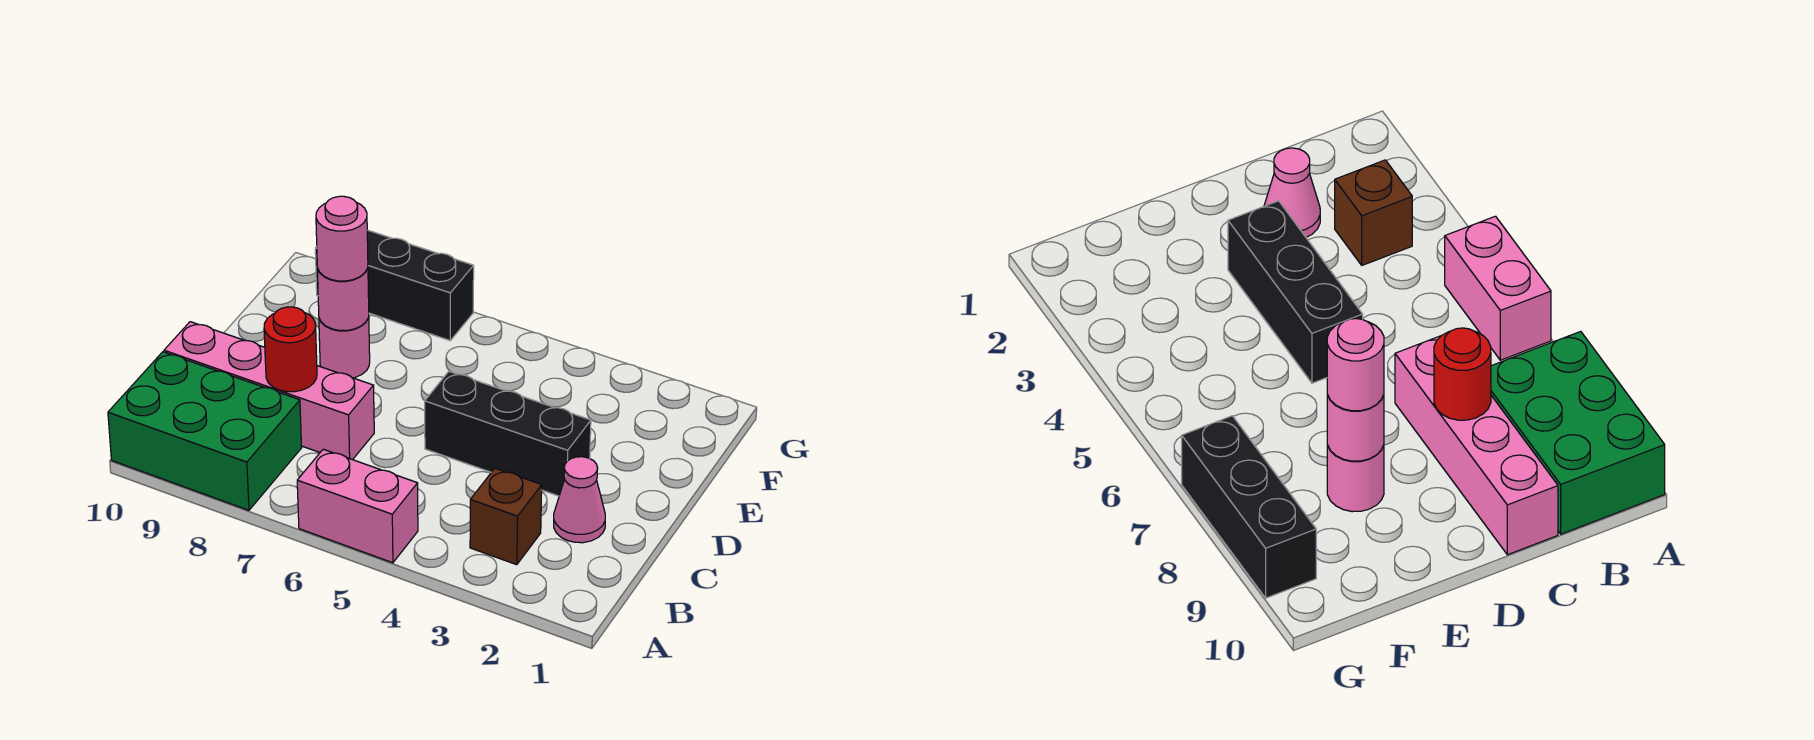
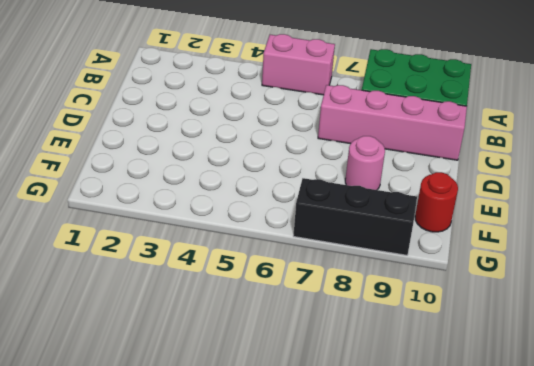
red round brick F10 level 1 -> red round brick C8 level 2
none -> brown brick B3 level 1
none -> pink cone C2 level 1

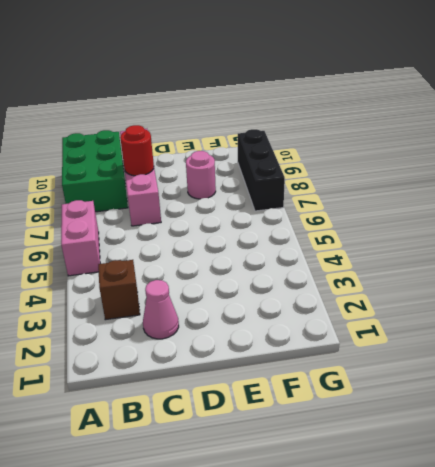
none -> black brick D3:D5 level 1
none -> pink round brick E8 level 2

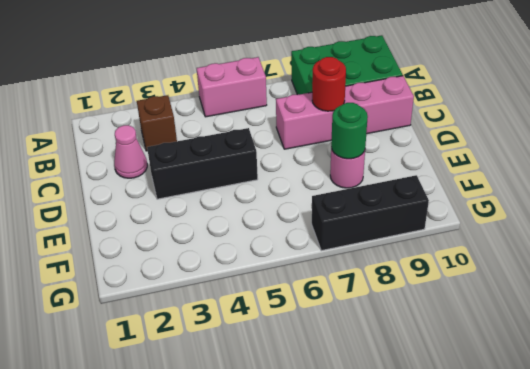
green round brick E8 level 2 -> pink round brick E8 level 2
none -> pink round brick E8 level 3

